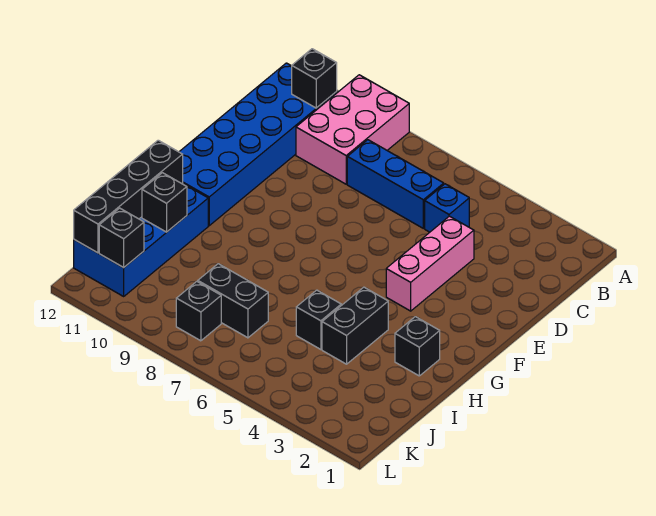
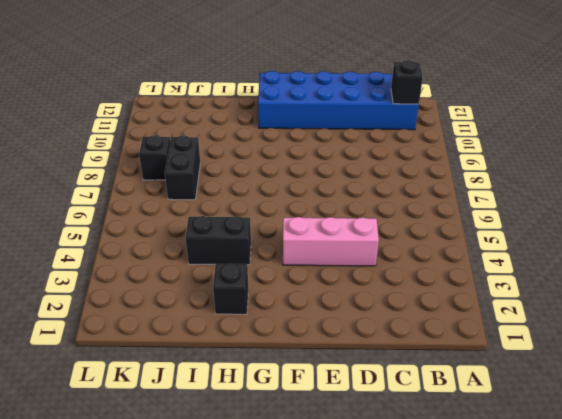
none -> pink brick A9:C10 level 1
none -> blue brick C5 level 1
none -> blue brick C6:C8 level 1

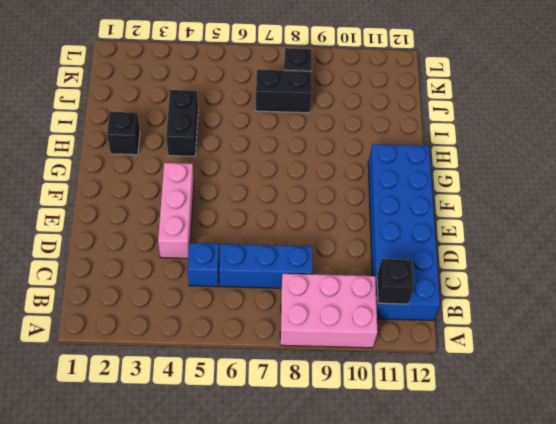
pink brick A8:B10 level 1 -> pink brick A9:C10 level 1
none -> blue brick H11:K12 level 1
none -> black brick I5 level 1
none -> black brick H12:K12 level 2

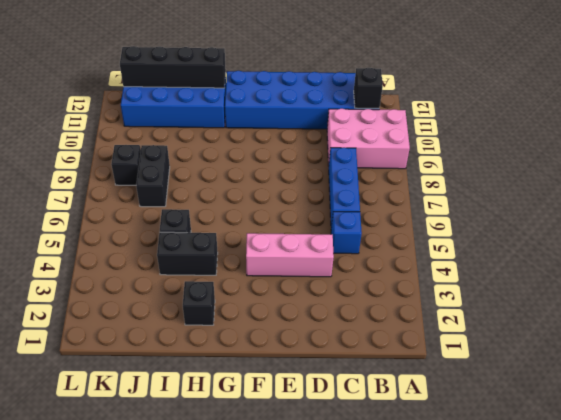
none -> black brick I11 level 2
none -> black brick K11 level 2

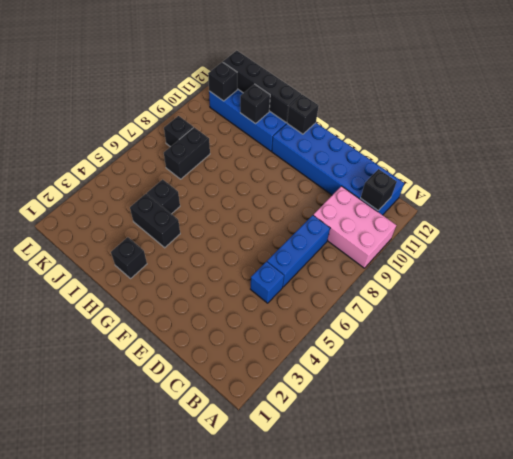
black brick G12 level 2 -> none
none -> pink brick D4:F4 level 1

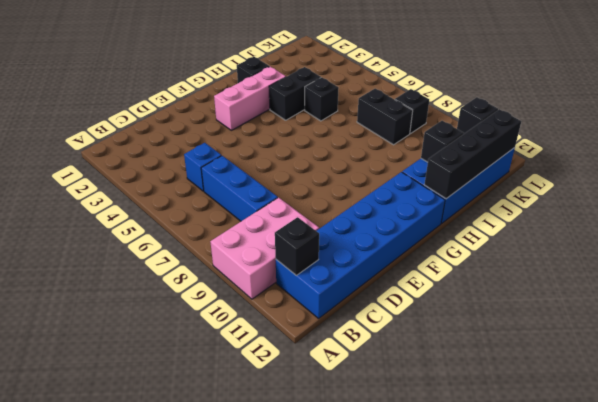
pink brick F3:H3 level 1 -> pink brick D4:F4 level 1

